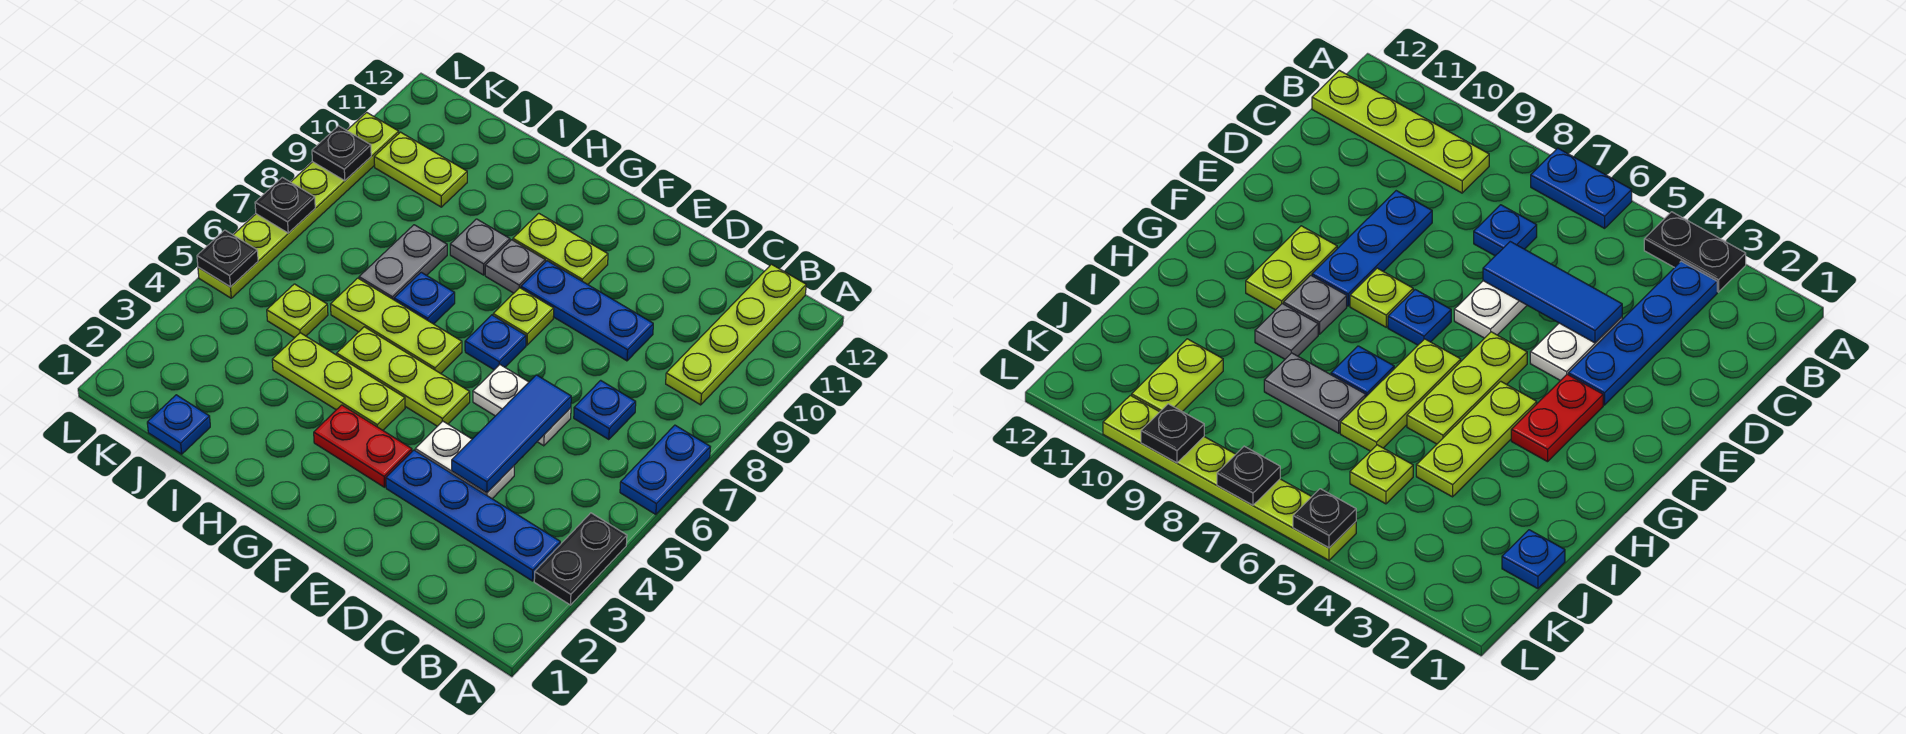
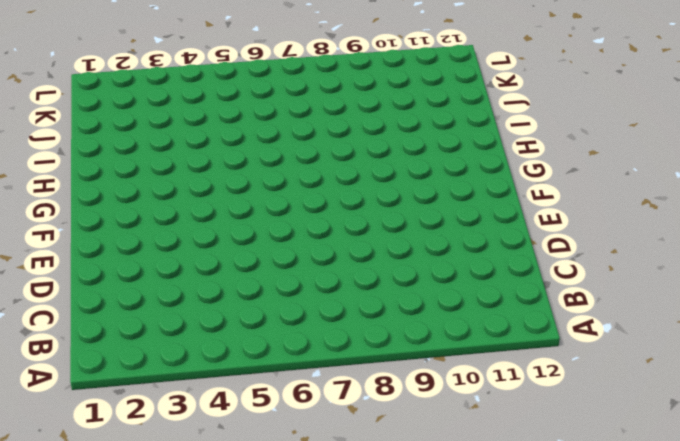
none -> black plate A3:A4 level 1
none -> blue plate A6:A7 level 1
none -> blue plate B3:E3 level 1

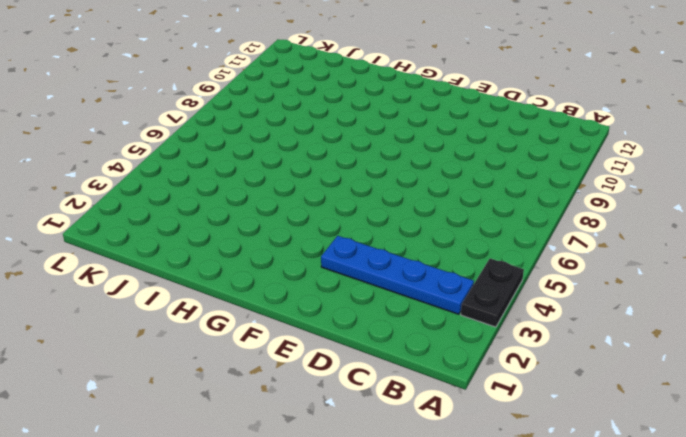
none -> blue plate A6:A7 level 1
none -> lime plate B9:B12 level 1
none -> blue plate C7 level 1

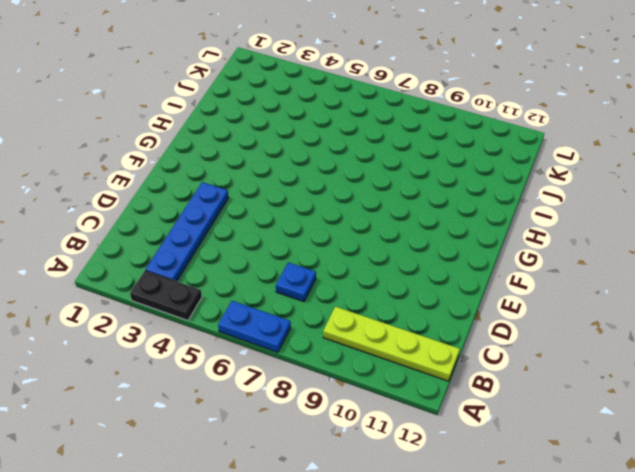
none -> white plate D4:E4 level 1
none -> white plate D6:E6 level 1
none -> blue plate D9:F9 level 1

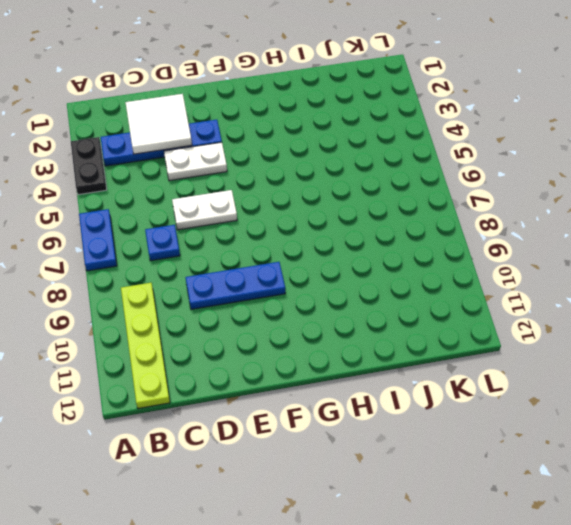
white tile C2:D3 level 2 -> none
none -> red plate F3:G3 level 1
none -> lime plate F5:H5 level 1
none -> blue plate F7 level 1

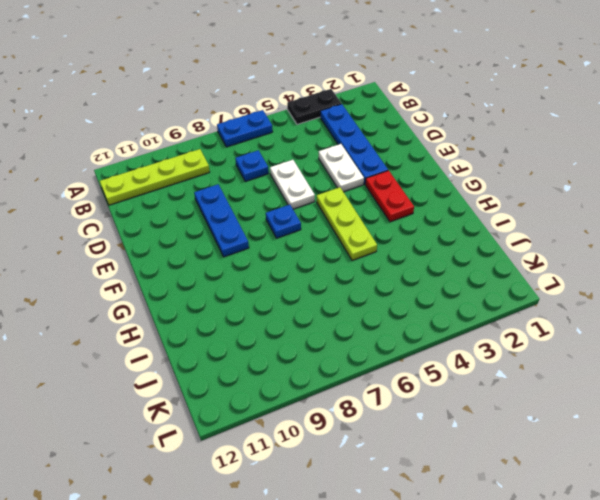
none -> lime plate F8 level 1
none -> lime plate F10:G10 level 1
none -> lime plate G4:I4 level 1

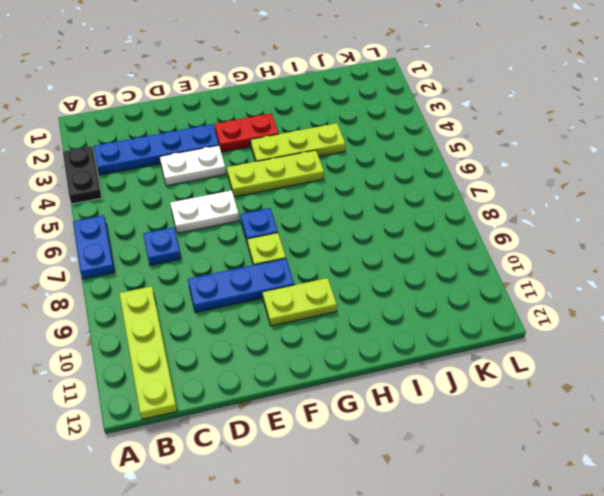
none -> lime plate G6:I6 level 1
none -> grey plate G9 level 1
none -> blue plate H7 level 1

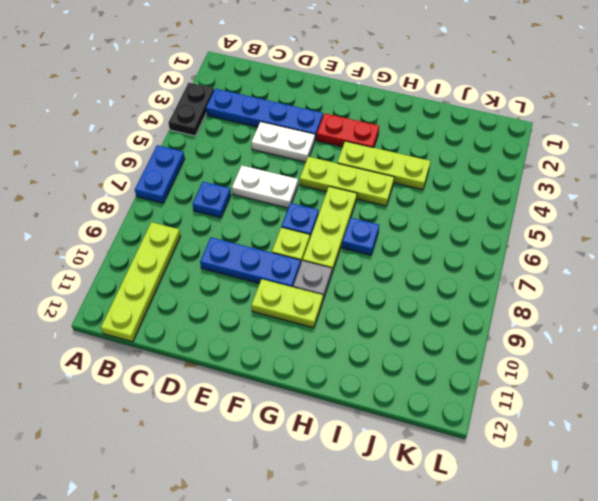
lime plate G6:G8 level 1 -> lime plate G6:I6 level 1
none -> grey plate H9 level 1
none -> grey plate I7:I8 level 1
none -> blue plate J1 level 1

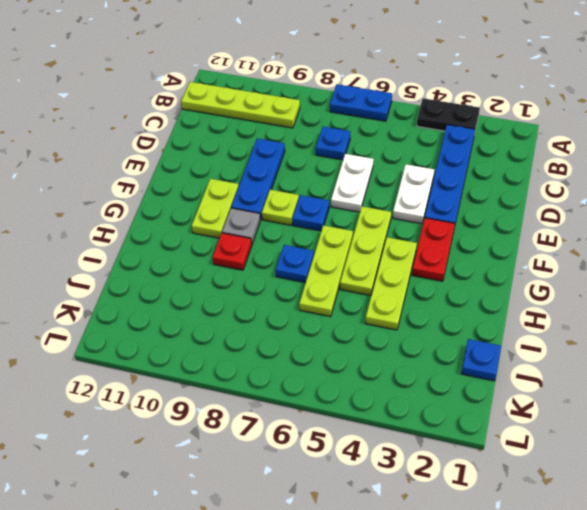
red plate H9 level 1 -> grey plate H9 level 1
none -> grey plate I7:I8 level 1
none -> lime plate J5 level 1
none -> lime plate J10:K10 level 1

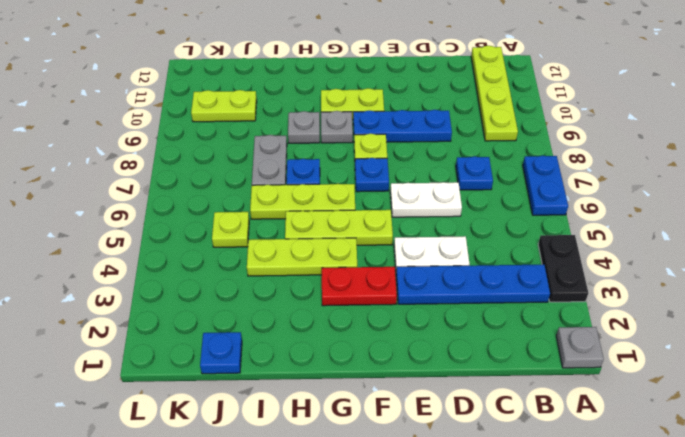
grey plate A1 level 1 -> none
none -> lime plate L5:L10 level 1
none -> blue tile D4:D6 level 2
none -> black plate L5 level 2

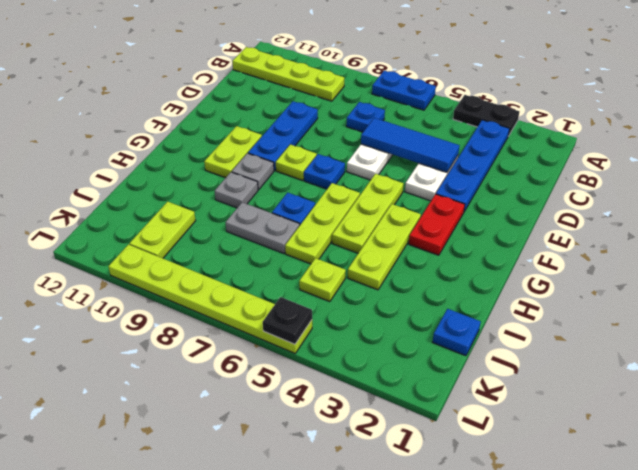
none -> black plate L7 level 2
none -> black plate L9 level 2

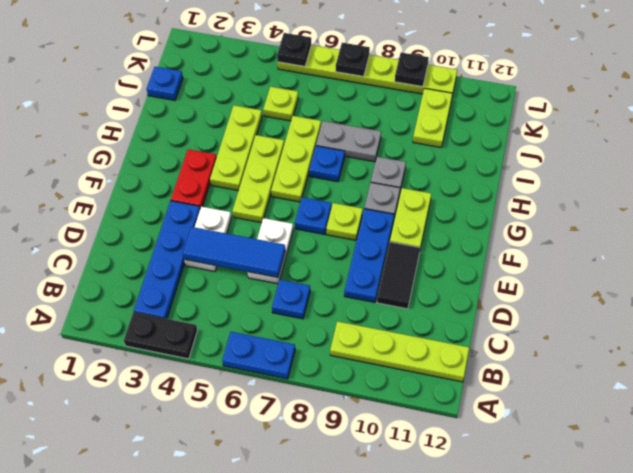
black tile D10:E10 level 1 -> none

